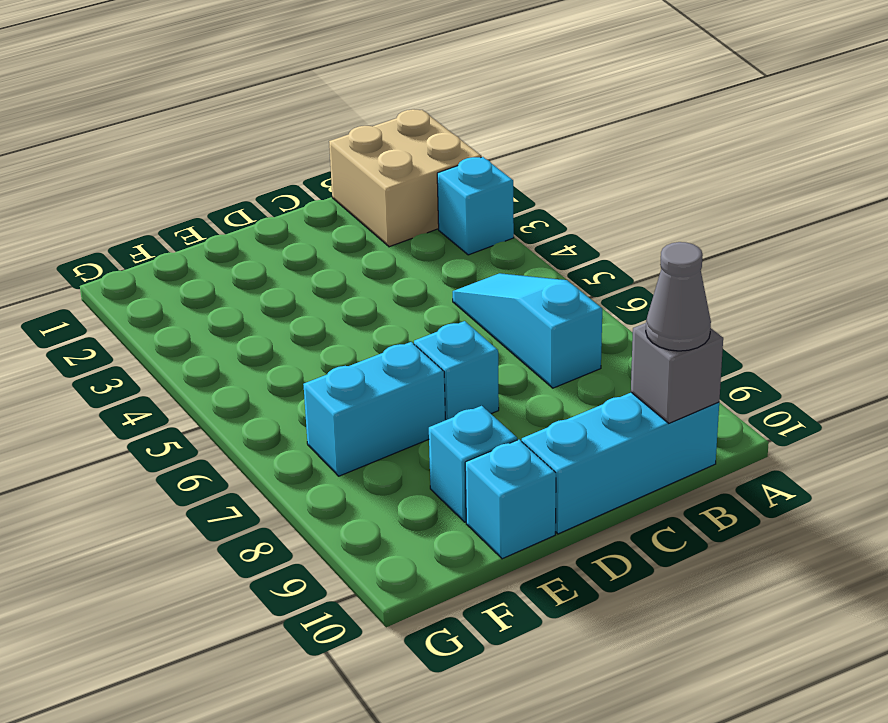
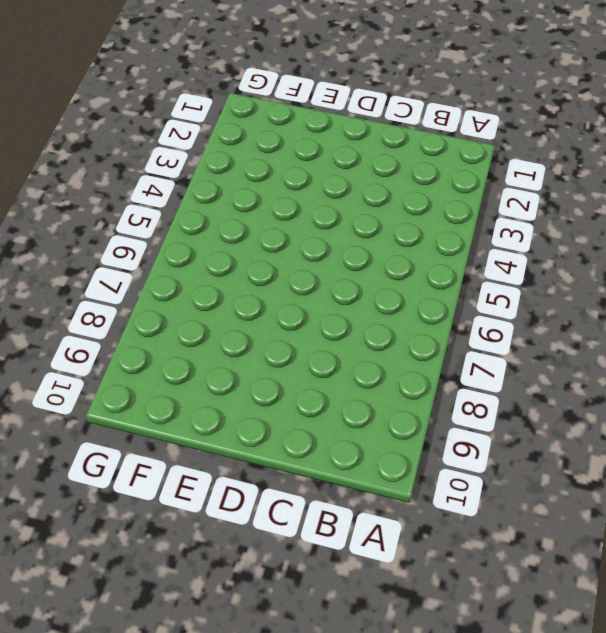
none -> tan brick A1:B2 level 1
none -> cyan brick A3 level 1

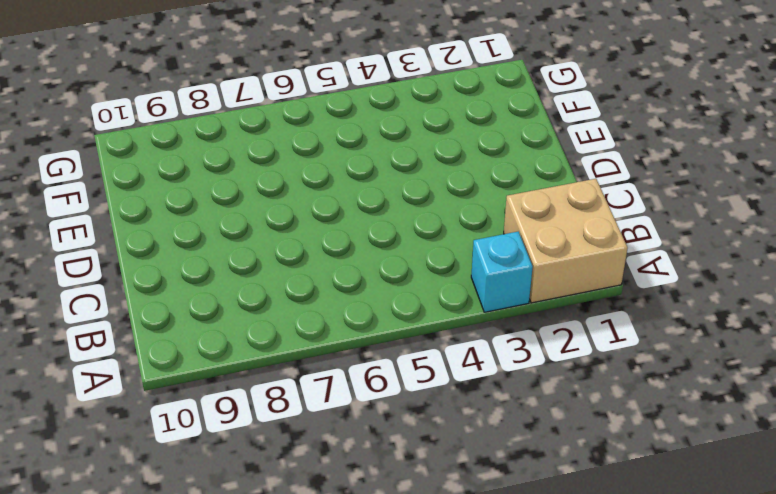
none -> cyan slope B5:B7 level 1 top 7
none -> cyan brick B10:D10 level 1

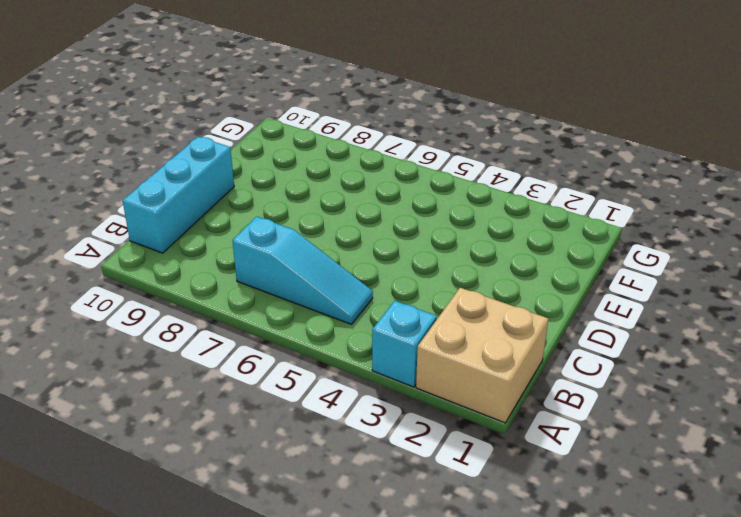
none -> cyan brick D7 level 1
none -> cyan brick E7:F7 level 1

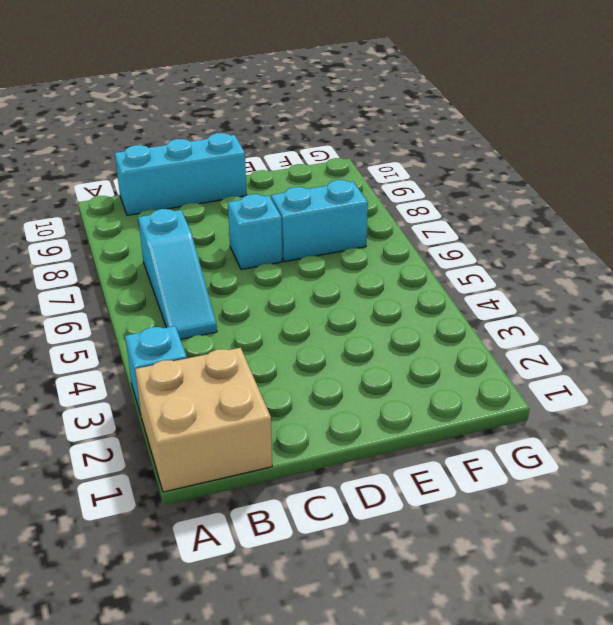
none -> cyan brick E9 level 1
none -> cyan brick E10 level 1

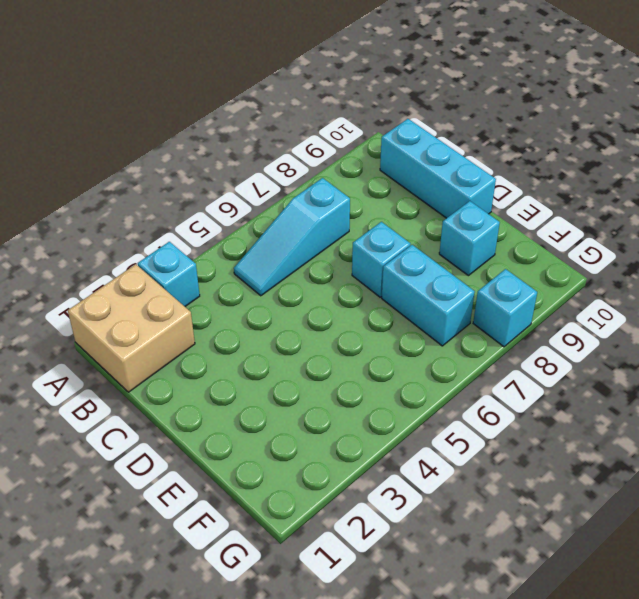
cyan brick G8 level 1 -> cyan brick E10 level 1
none -> grey brick B10 level 2
none -> grey cone B10 level 3

